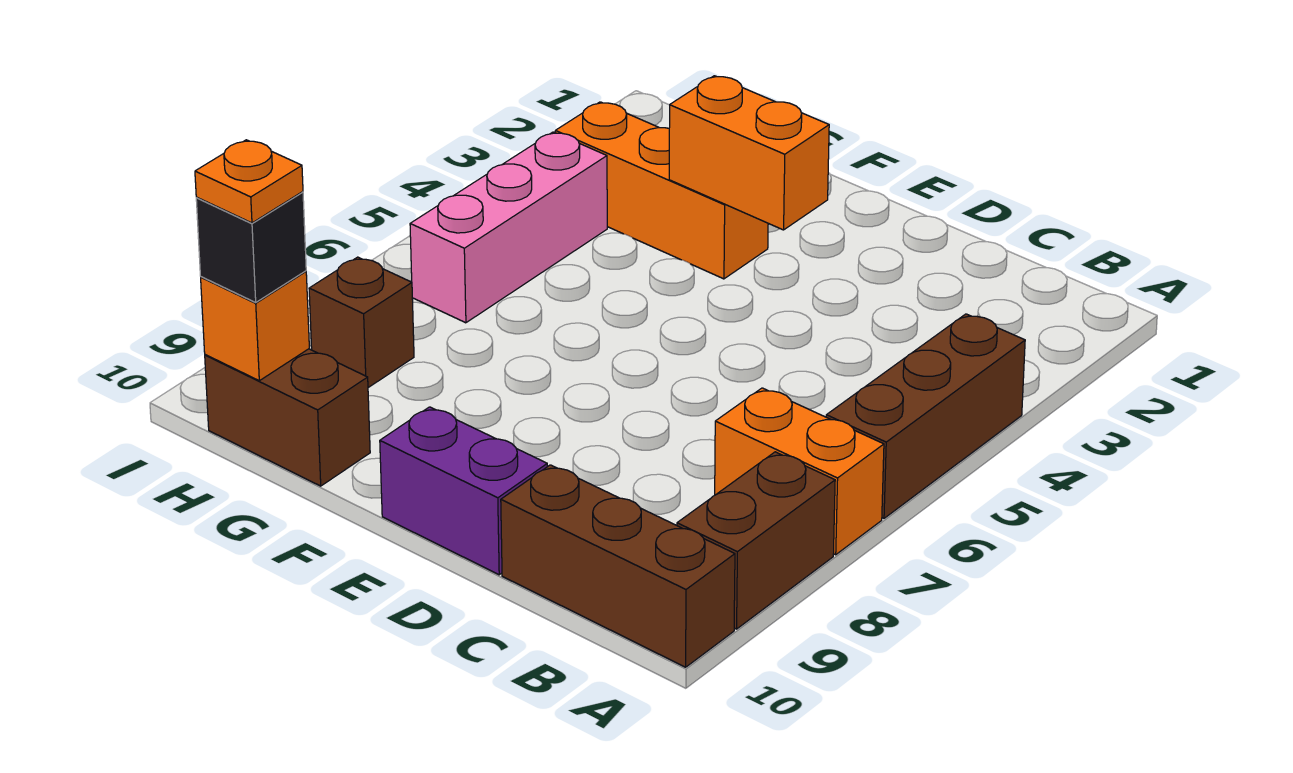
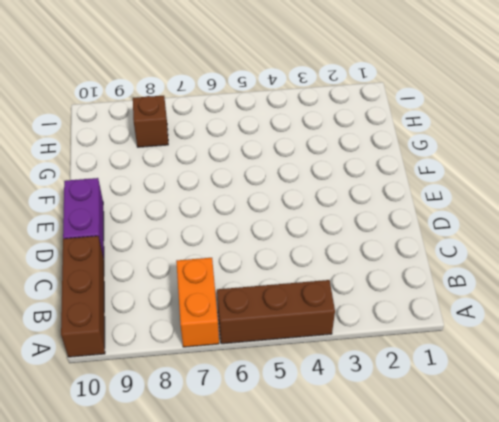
none -> brown brick A8:A9 level 1
none -> orange brick F3:H3 level 1
none -> brown brick G10:H10 level 1

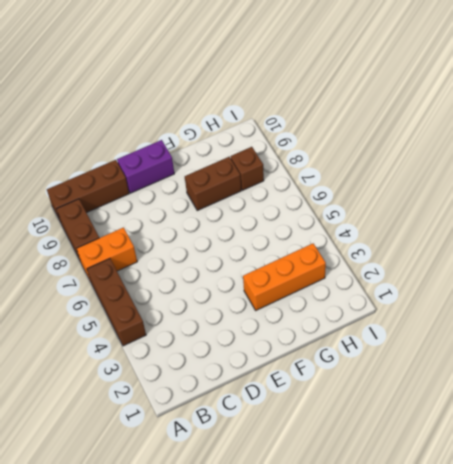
brown brick F8:G8 level 1 -> brown brick G10:H10 level 1
none -> pink brick H4:H6 level 1
none -> orange brick E3:F3 level 2
none -> orange brick H10 level 2

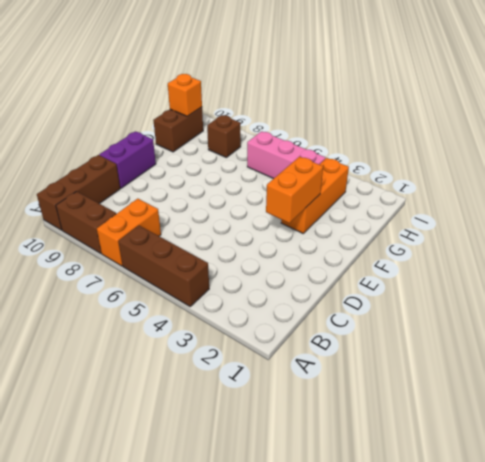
none -> black brick H10 level 3
none -> orange plate H10 level 4

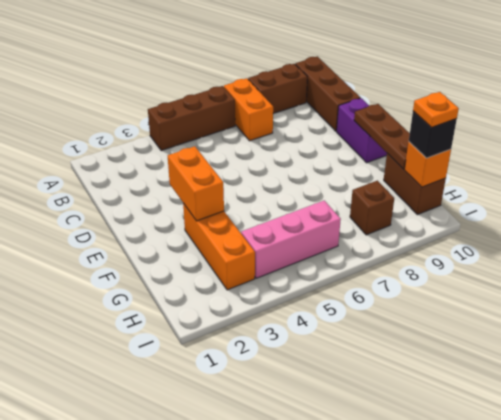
brown plate E10:G10 level 2 -> none

